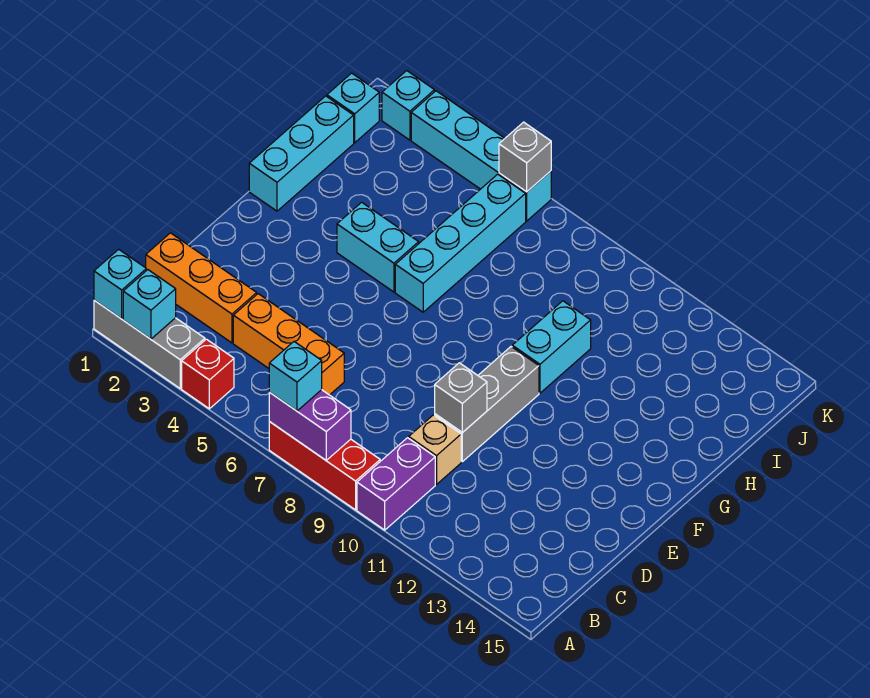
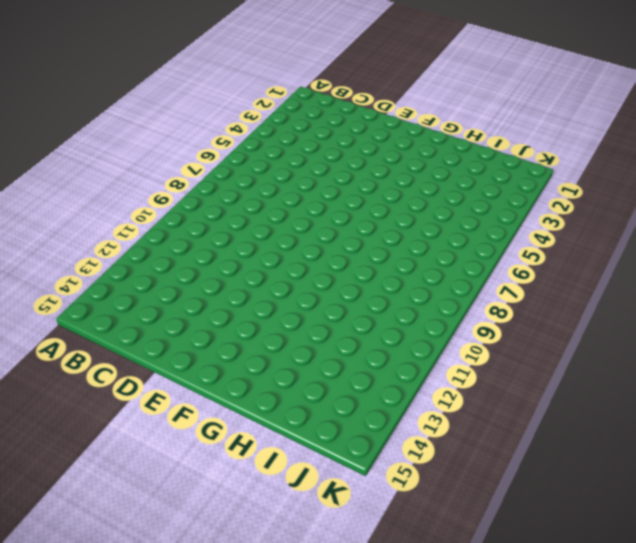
none -> grey brick A1:A3 level 1
none -> red brick A4 level 1
none -> red brick A7:A9 level 1

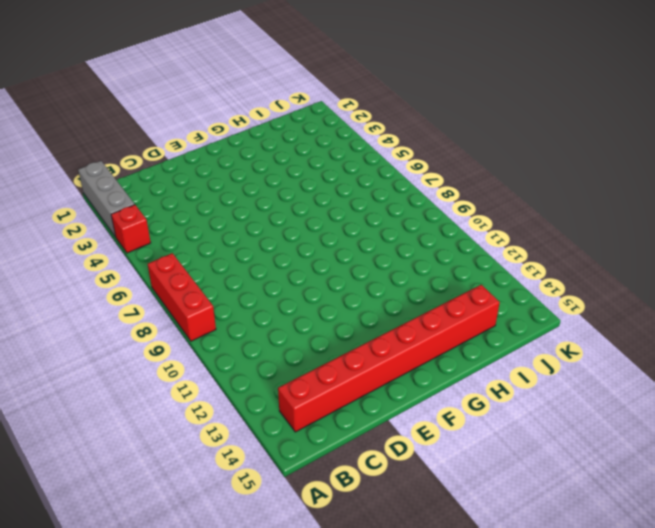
red brick B14:I14 level 1 -> none
none -> purple brick A10:B10 level 1
none -> orange brick C1:C3 level 1
none -> orange brick C4:C6 level 1

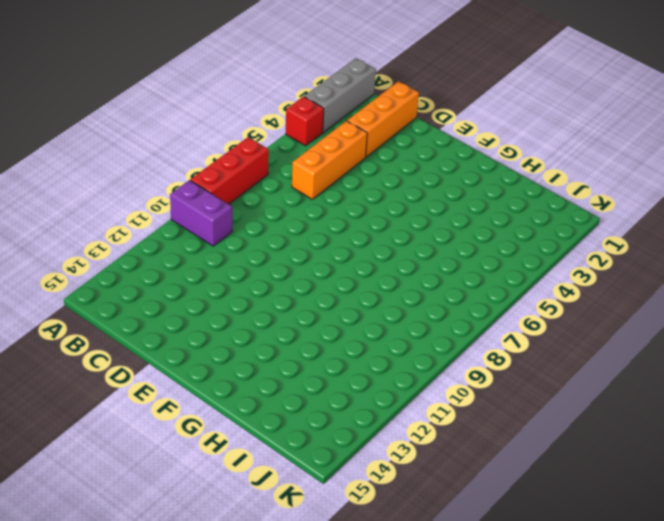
none -> tan brick C10 level 1
none -> grey brick D10:F10 level 1
none -> cyan brick G1:I1 level 1

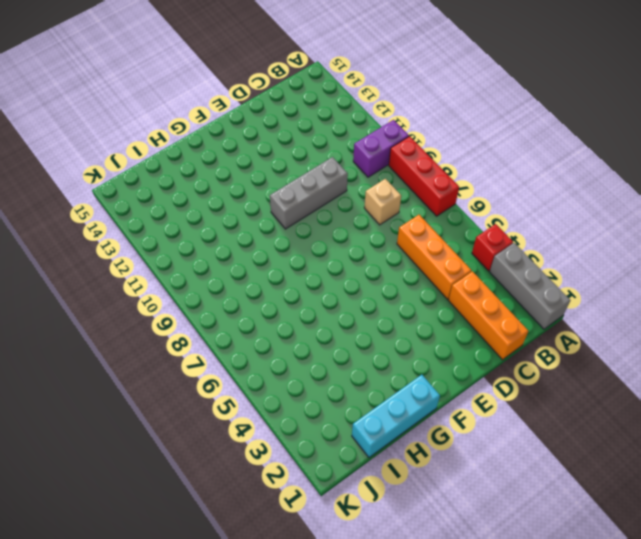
tan brick C8 level 1 -> tan brick C10 level 1
none -> cyan brick G4:G5 level 1
none -> cyan brick G6:J6 level 1
none -> cyan brick G10:H10 level 1

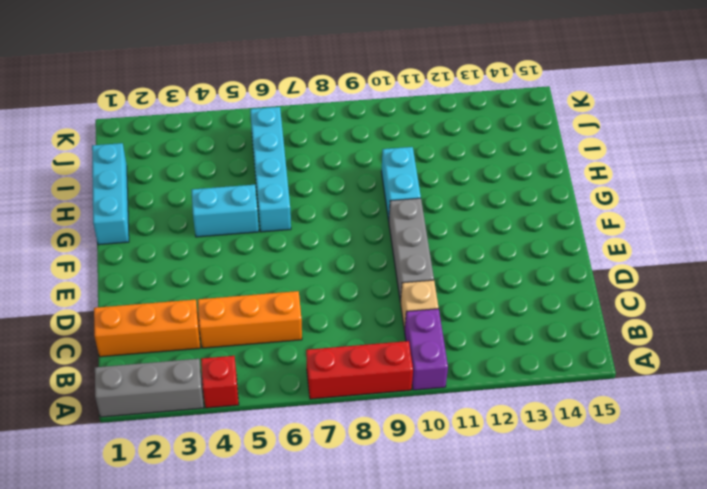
none -> cyan brick J1 level 1
none -> cyan brick K2 level 1
none -> cyan brick K3:K6 level 1

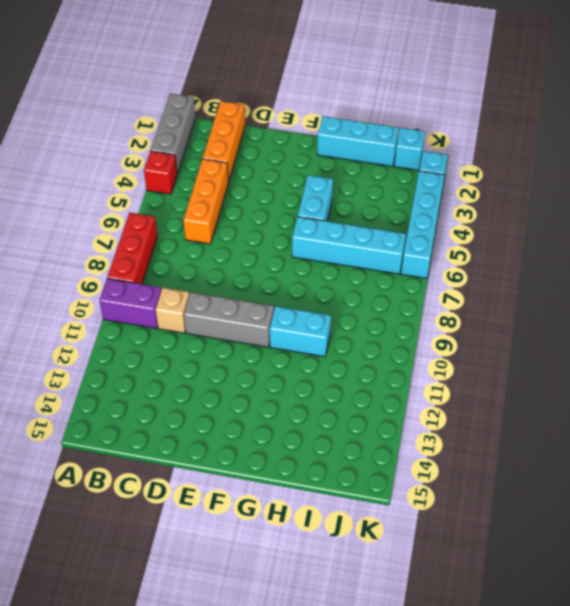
none -> cyan brick A1 level 2
none -> cyan brick A2 level 2
none -> purple brick A7:A8 level 2

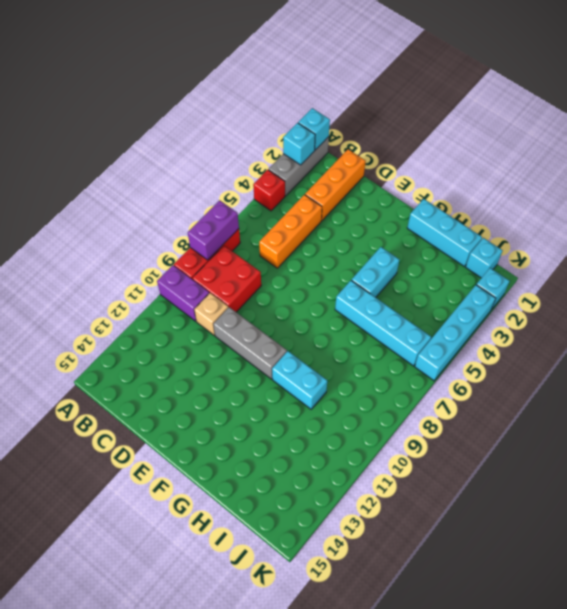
red brick B8:C9 level 1 -> none
none -> grey brick D10 level 2
none -> grey brick K6 level 2
none -> cyan brick A7 level 3

